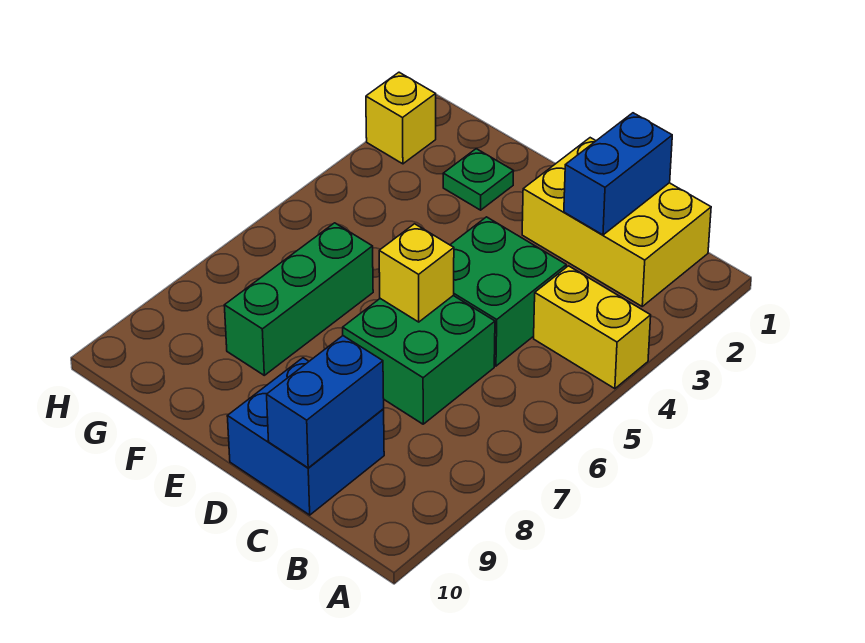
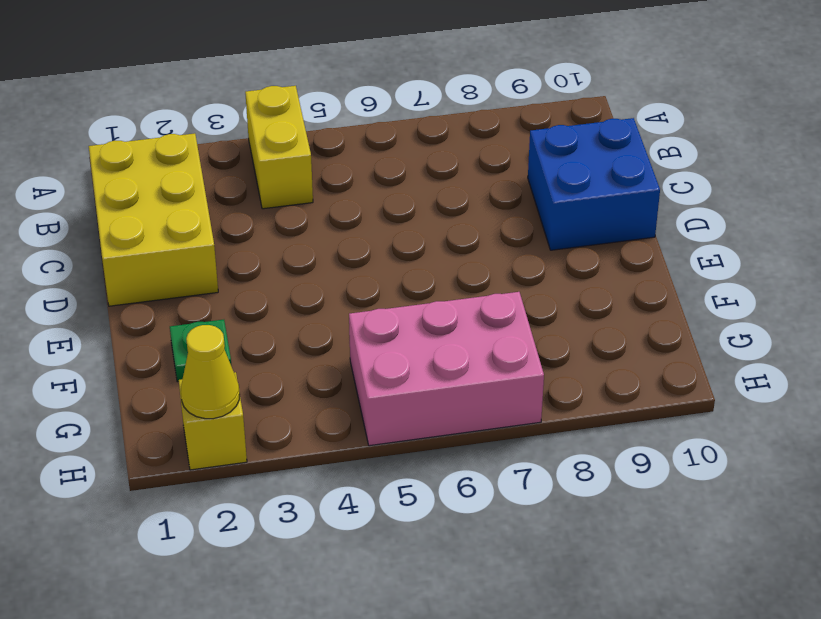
pink brick G5:H7 level 1 -> none
yellow cone H2 level 2 -> none
none -> green brick C4:D5 level 1
none -> green brick C6:D7 level 1

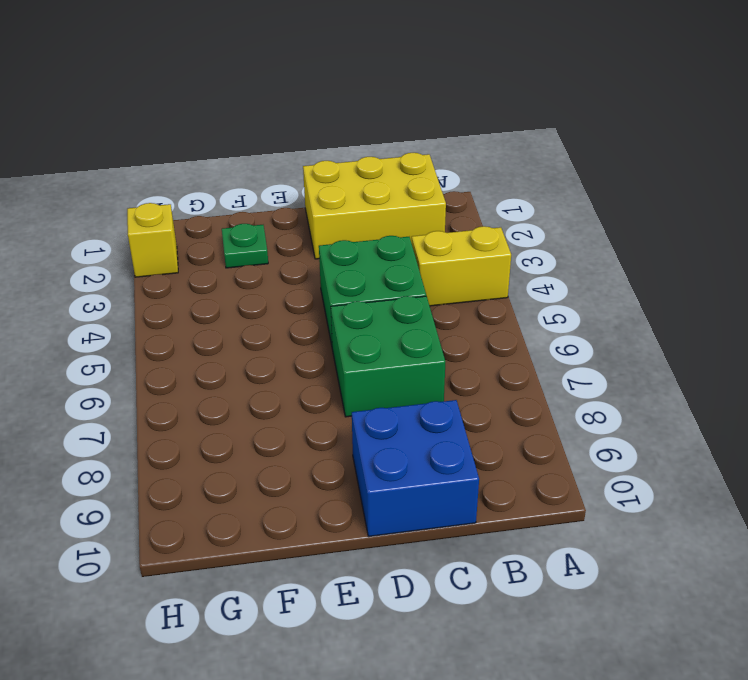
none -> green brick F6:F8 level 1
none -> blue brick C1:C2 level 2

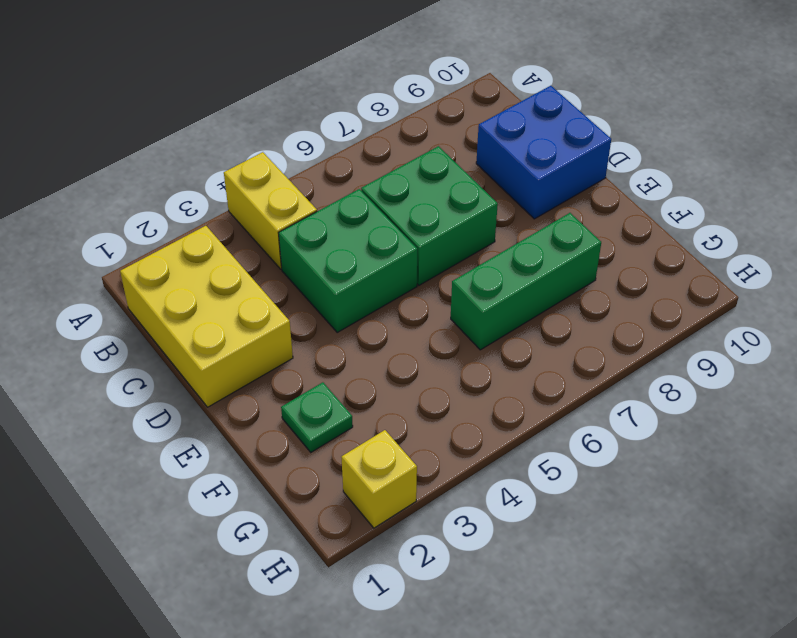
none -> blue brick C1:C2 level 2
none -> blue brick C9:C10 level 2

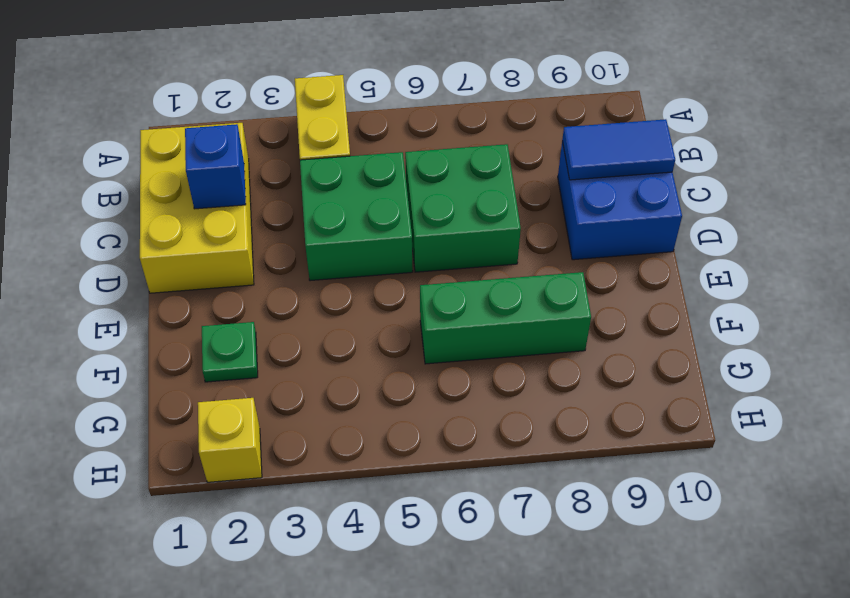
blue brick C2 level 2 -> blue brick C1:C2 level 2
blue tile C9:C10 level 2 -> blue brick C9:C10 level 2
none -> yellow brick D6 level 2

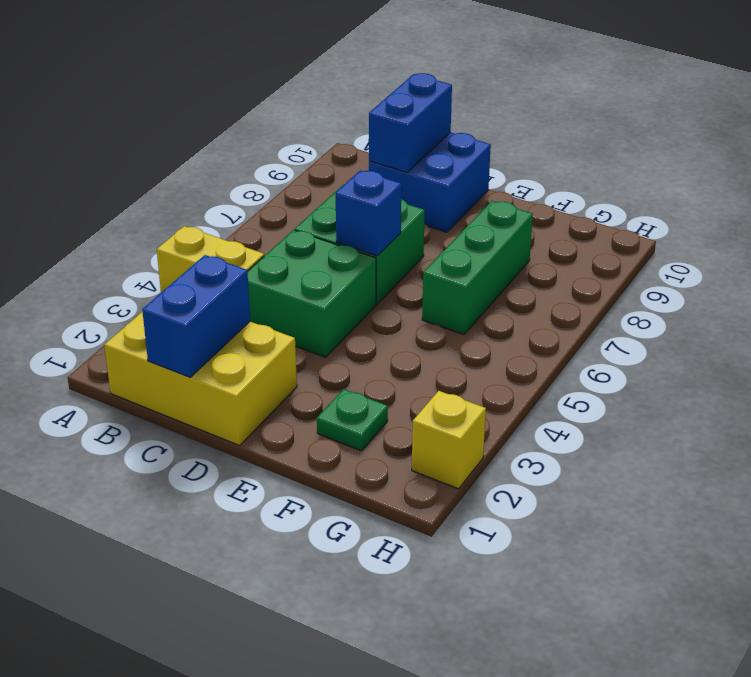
blue brick D6 level 2 -> yellow brick D6 level 2

